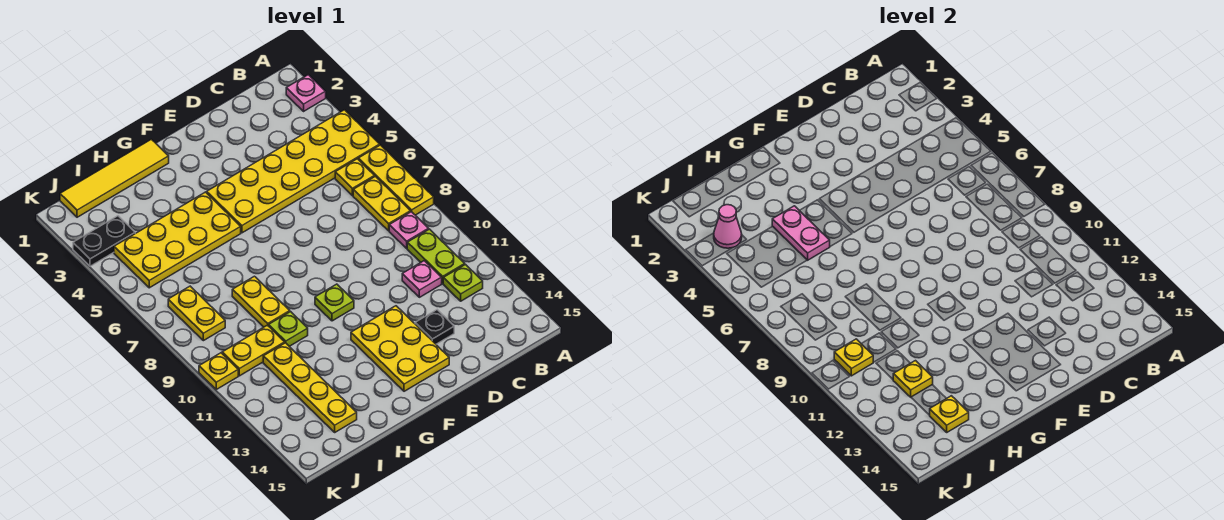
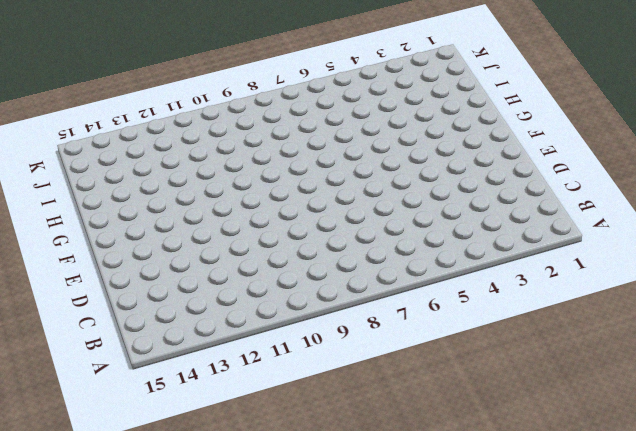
none -> pink plate A2 level 1
none -> yellow plate A4:F5 level 1
none -> yellow plate A6:A8 level 1

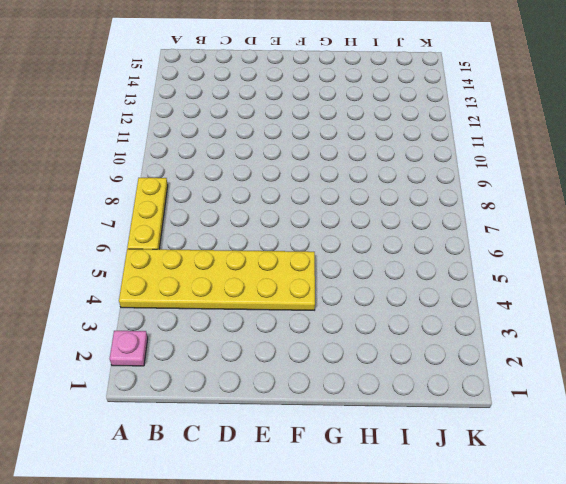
none -> yellow plate B6 level 1
none -> yellow plate B7:B8 level 1
none -> pink plate B9 level 1

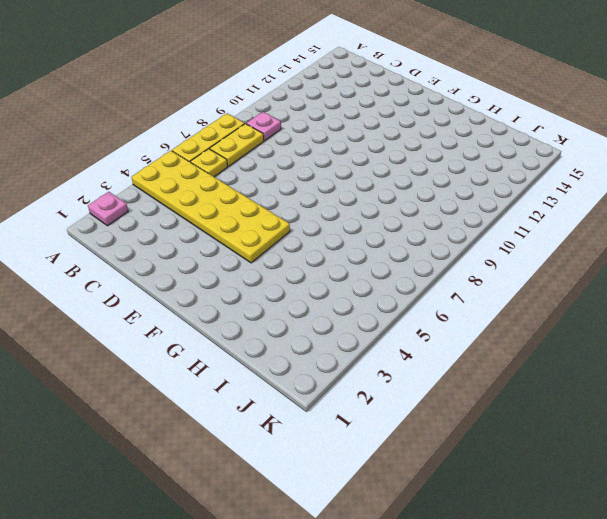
none -> lime plate B10:B11 level 1
none -> lime plate B12 level 1
none -> pink plate C11 level 1

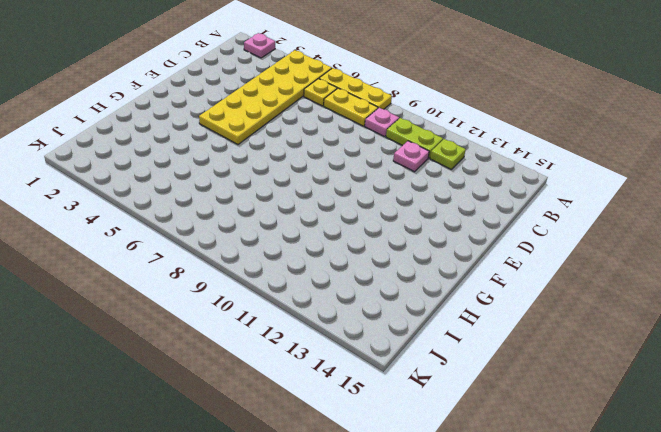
none -> black plate D13 level 1
none -> yellow plate E12:F14 level 1
none -> lime plate F10 level 1

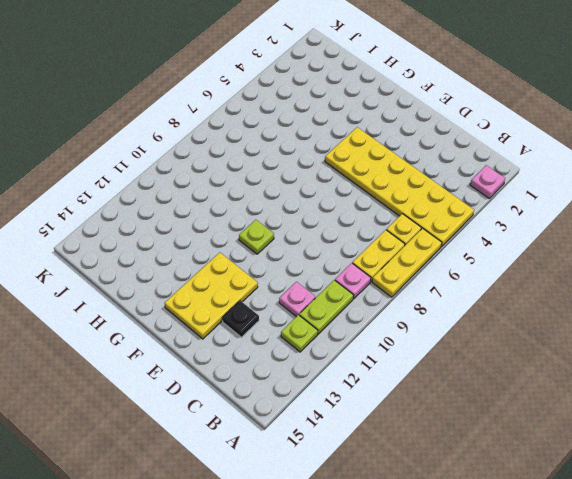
none -> yellow tile G1:J1 level 1
none -> yellow plate G4:J5 level 1
none -> yellow plate H8:H9 level 1

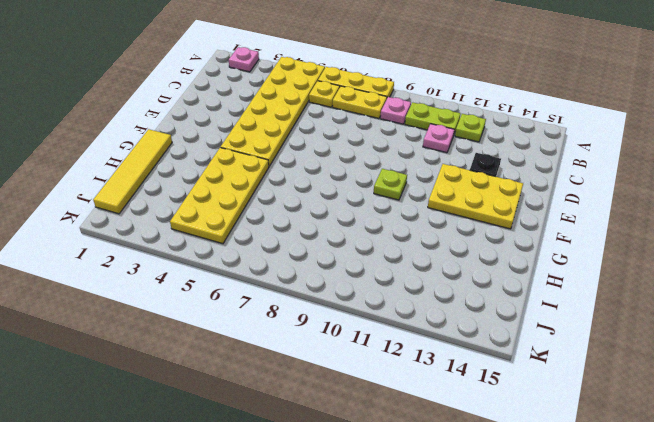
none -> yellow plate H8:H9 level 1
none -> lime plate H10 level 1
none -> yellow plate I10:J10 level 1

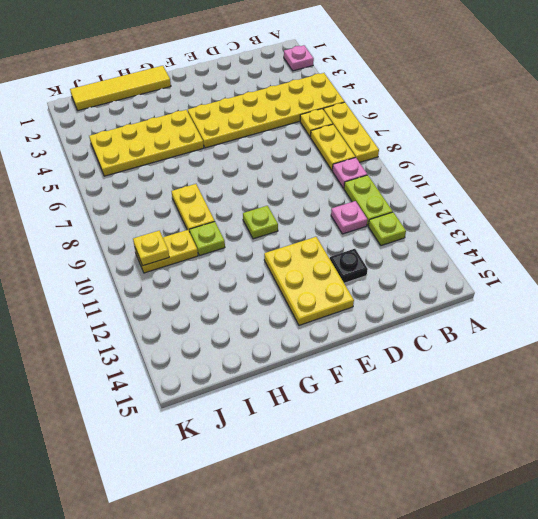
none -> yellow plate I11:I14 level 1
none -> black plate J3:K3 level 1
none -> yellow plate J7:J8 level 1

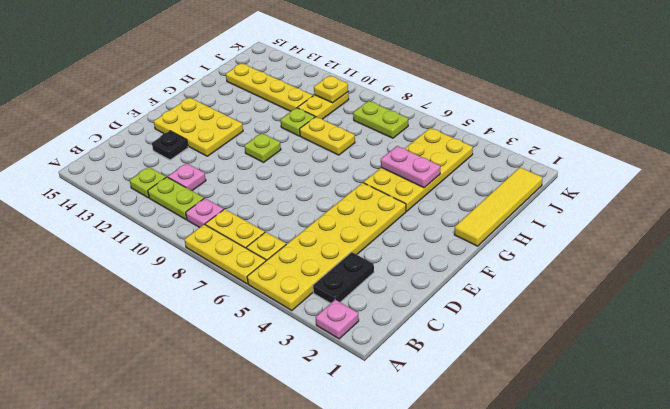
black plate B3:C3 level 1 -> black plate J3:K3 level 1
lime plate J7:J8 level 1 -> yellow plate J7:J8 level 1
none -> yellow plate K10 level 1
none -> yellow plate I12 level 2
none -> yellow plate I14 level 2

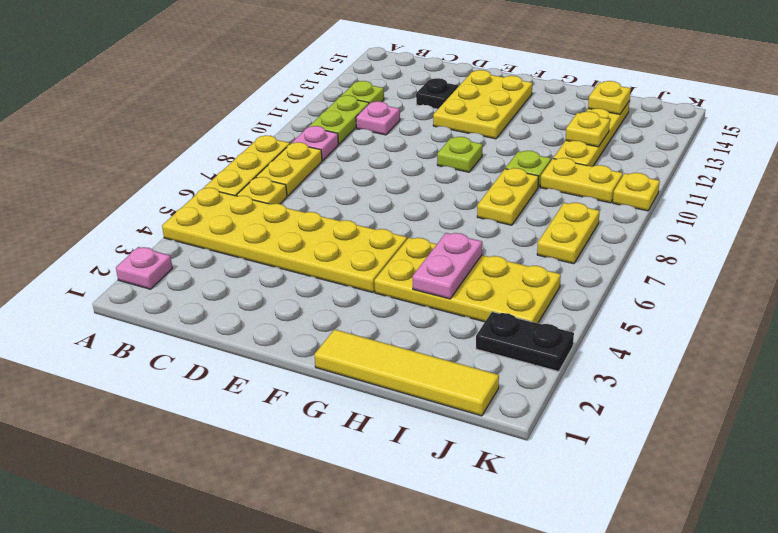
none -> pink cone J3 level 2
none -> yellow plate J10 level 2

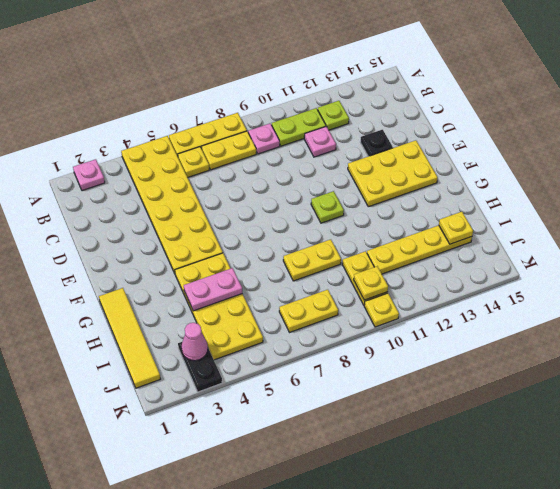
none -> lime plate H10 level 1
none -> yellow plate I12 level 2

